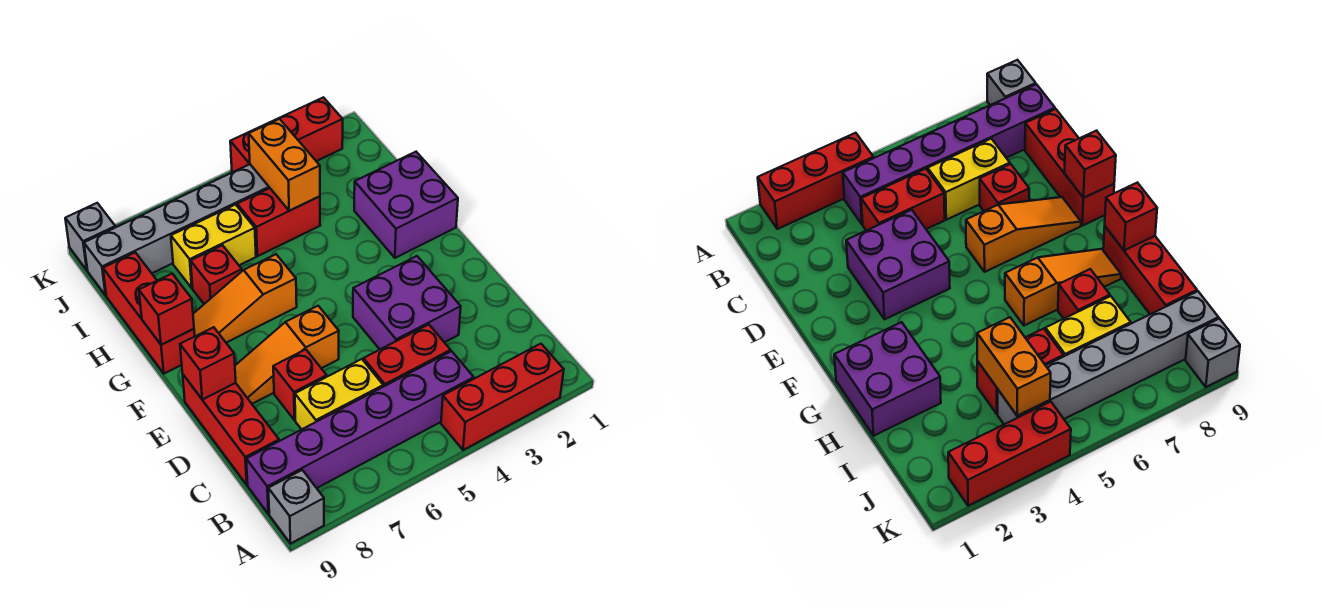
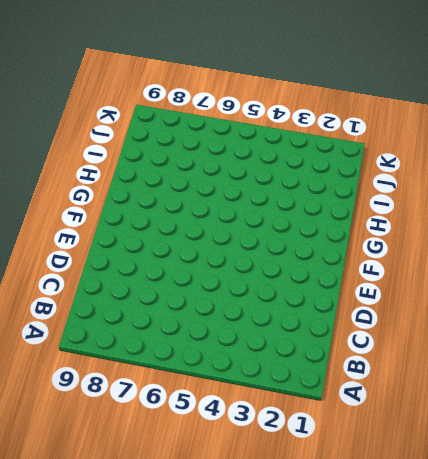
none -> red brick A2:A4 level 1
none -> grey brick A9 level 1
none -> purple brick B4:B9 level 1

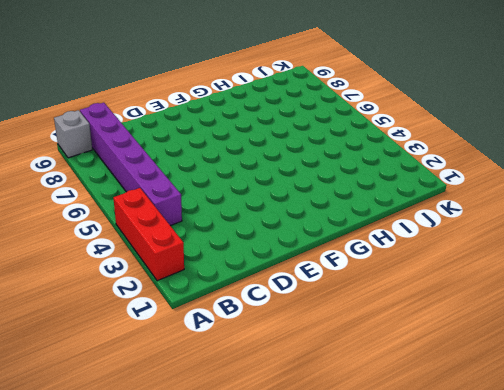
none -> red brick C4:C5 level 1
none -> yellow brick C6:C7 level 1
none -> red brick C9:E9 level 1

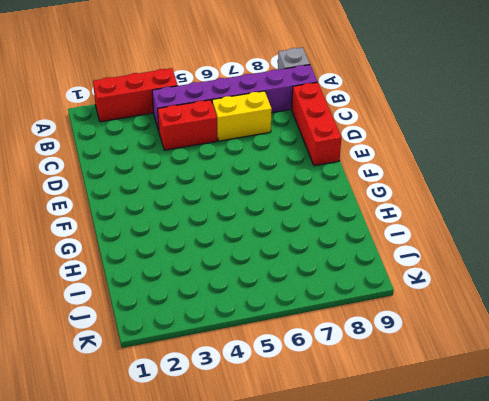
none -> purple brick D3:E4 level 1
none -> red brick D7 level 1
none -> orange slope E6:E8 level 1 top 6

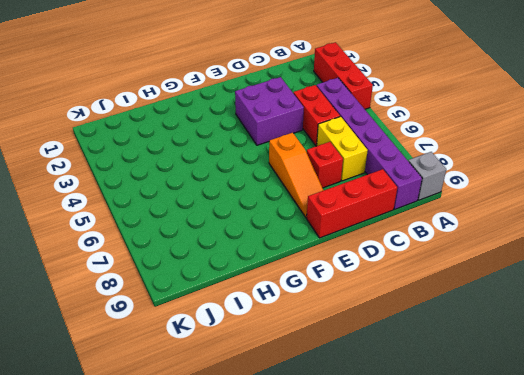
none -> purple brick G1:H2 level 1
none -> orange slope G6:G8 level 1 top 6
none -> red brick G9:I9 level 1

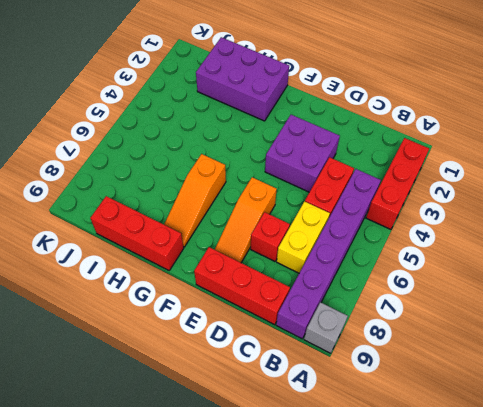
purple brick G1:I2 level 1 -> purple brick G1:H2 level 1
none -> red brick H7 level 1
none -> red brick I4:I5 level 1
none -> yellow brick I6:I7 level 1

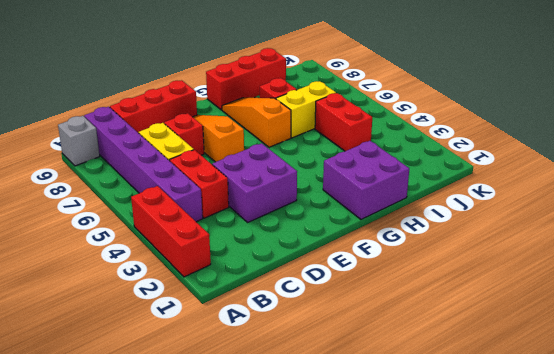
yellow brick H6:I6 level 1 -> yellow brick I6:I7 level 1
none -> grey brick J4:J9 level 1
none -> red brick K2:K4 level 1
none -> grey brick K9 level 1

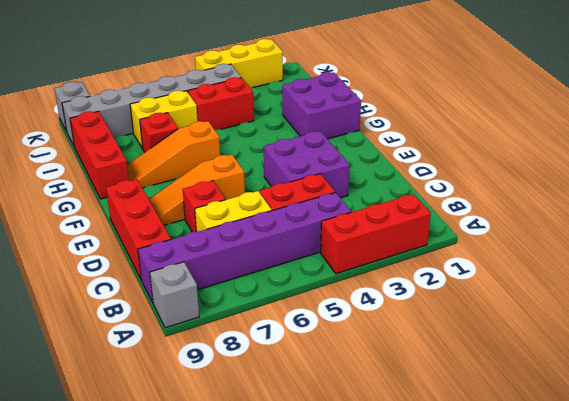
yellow brick K2:K4 level 1 -> red brick K2:K4 level 1
none -> red brick E9 level 2
none -> red brick G9 level 2
none -> orange brick I4:J4 level 2

